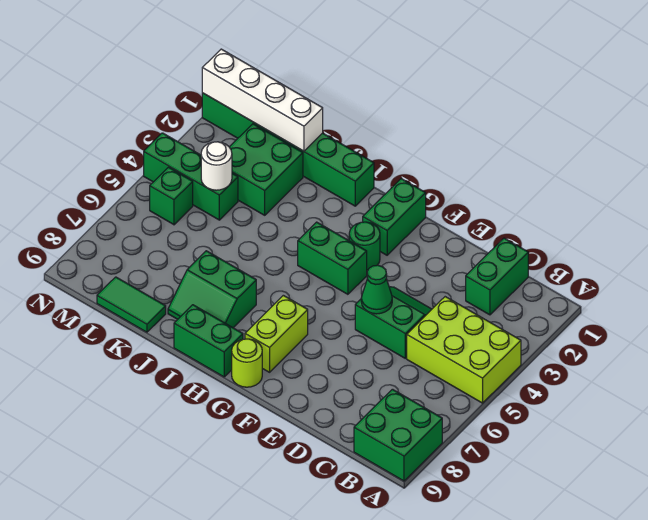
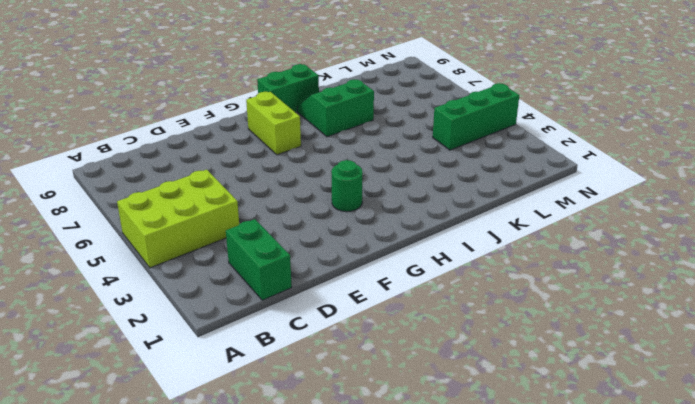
none -> green brick A8:B9 level 1
none -> green slope D4:E5 level 1 top 5
none -> green brick G1:G2 level 1

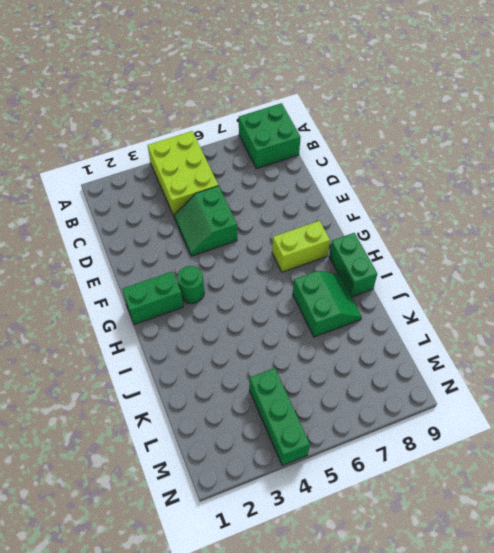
none -> green brick C1:C2 level 1
none -> green brick G4:H4 level 1
none -> lime round brick G9 level 1

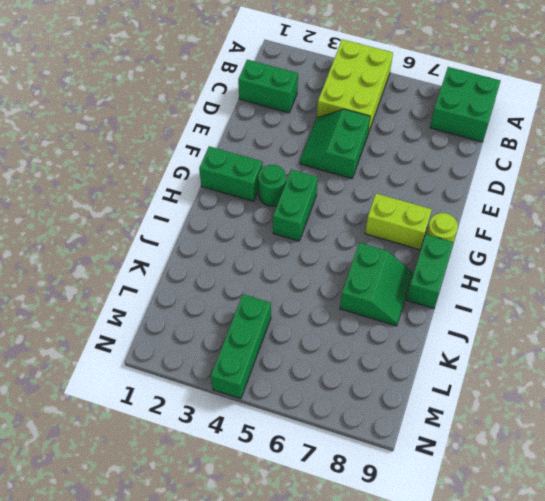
none -> green brick I1:N1 level 1
none -> green brick K2:L3 level 1
none -> green tile K9:L9 level 1

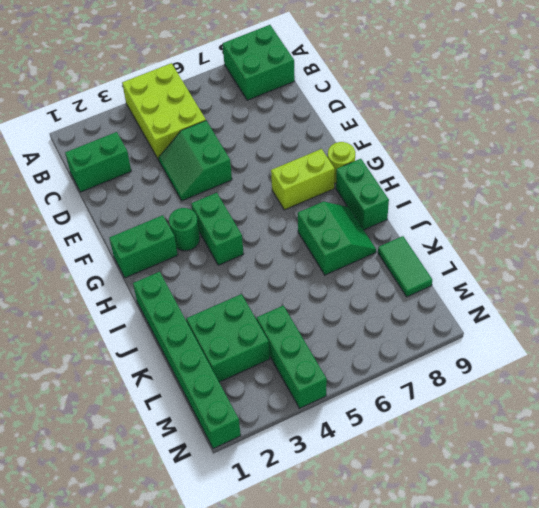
none -> green brick M5 level 1
none -> green cone E5 level 2
none -> white brick K1:N1 level 2

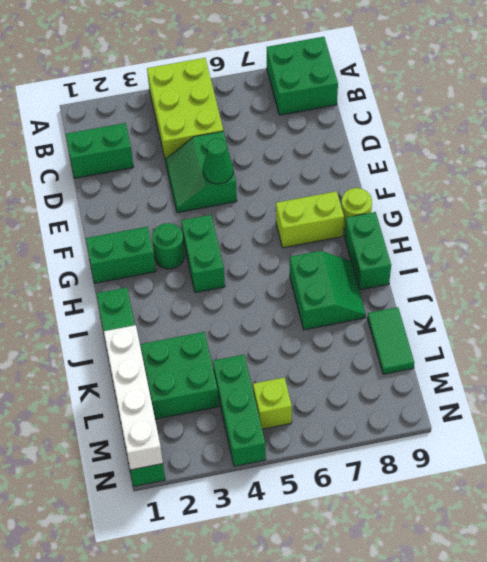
lime brick M5 level 1 -> green brick M5 level 1
none -> white round brick L4 level 2

